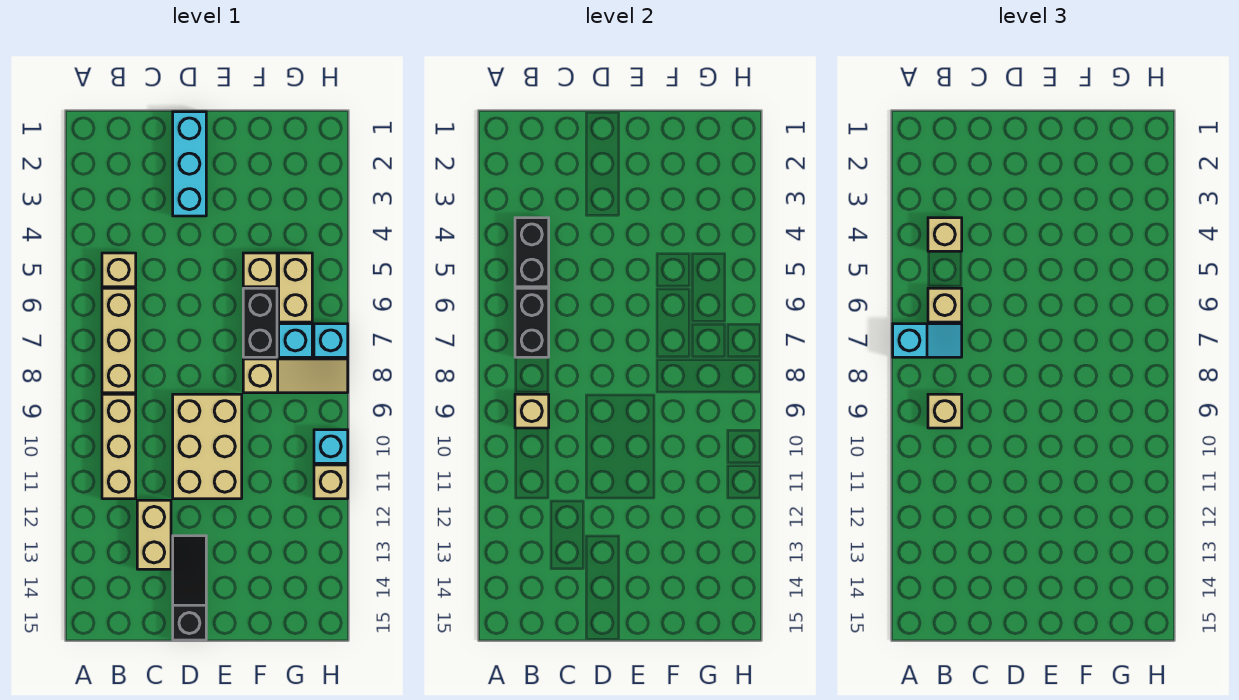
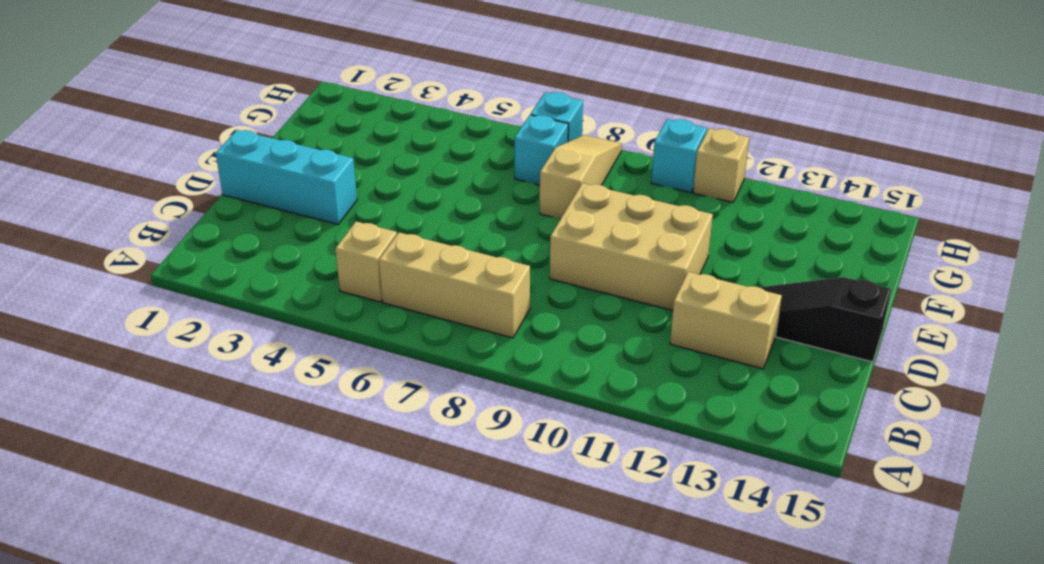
none -> tan brick B9:B11 level 1
none -> tan brick F5 level 1
none -> black brick F6:F7 level 1

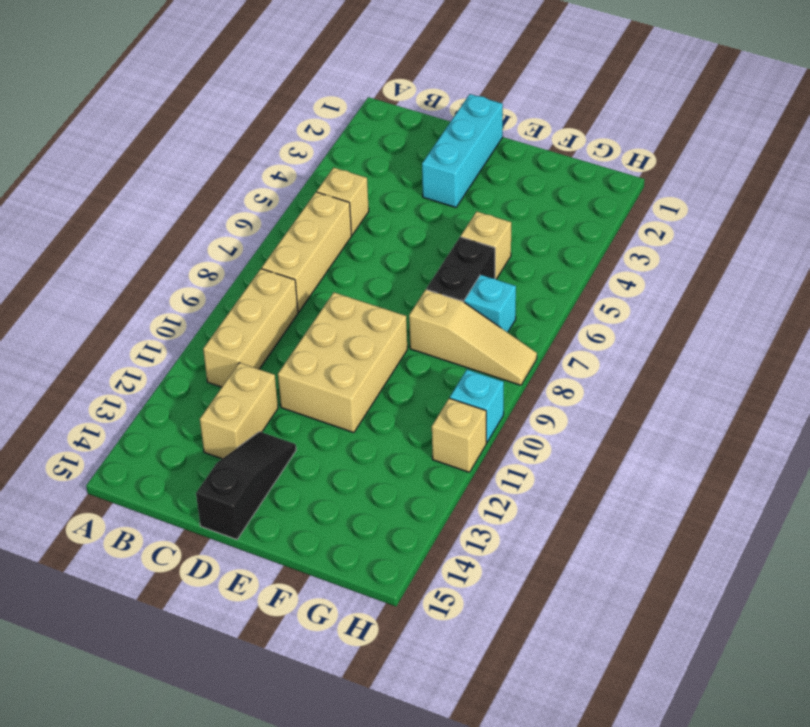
none -> tan brick G5:G6 level 1
none -> cyan brick H7 level 1
none -> black brick B4:B5 level 2

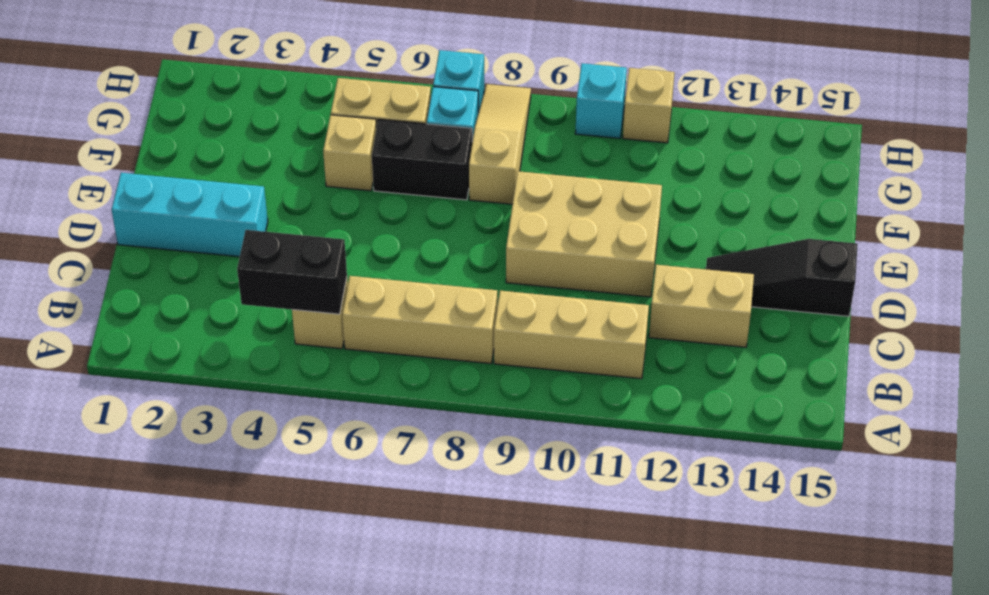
none -> black brick B6:B7 level 2
none -> tan brick B9 level 2
none -> cyan slope A7:B7 level 3 top A

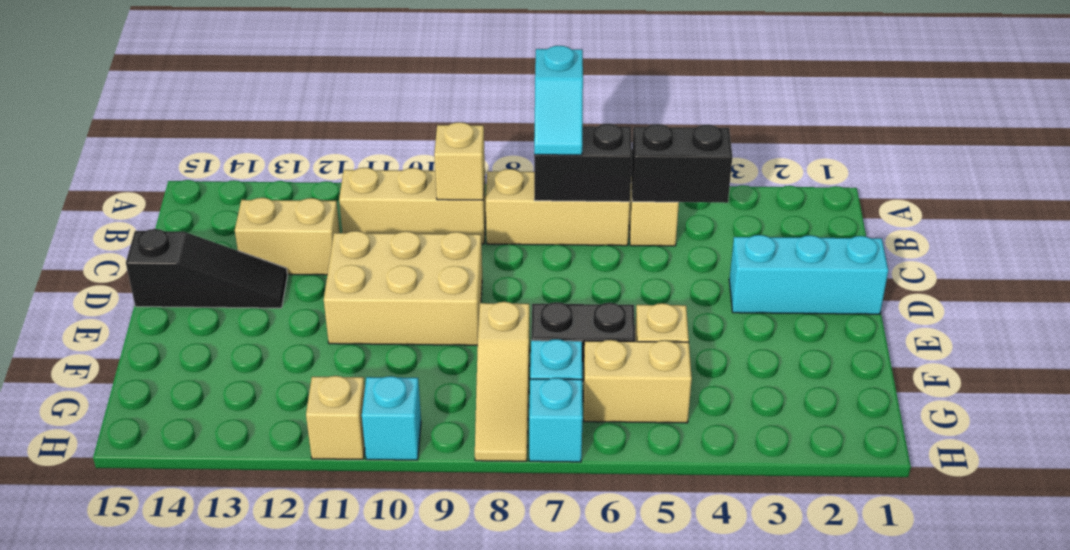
none -> tan brick B4 level 3
none -> tan brick B6 level 3
none -> tan brick B9 level 3

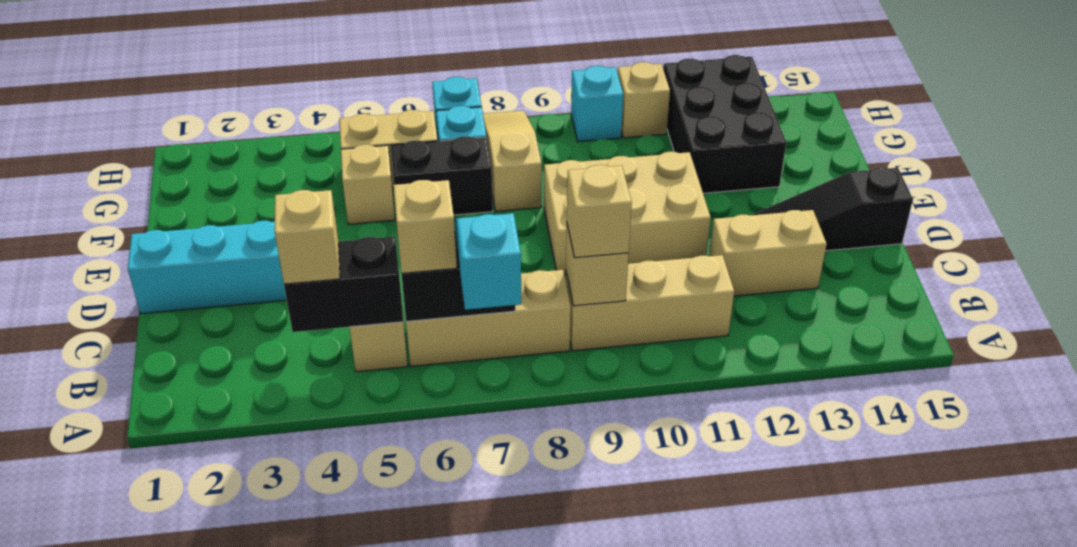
black brick F12:H13 level 1 -> none

